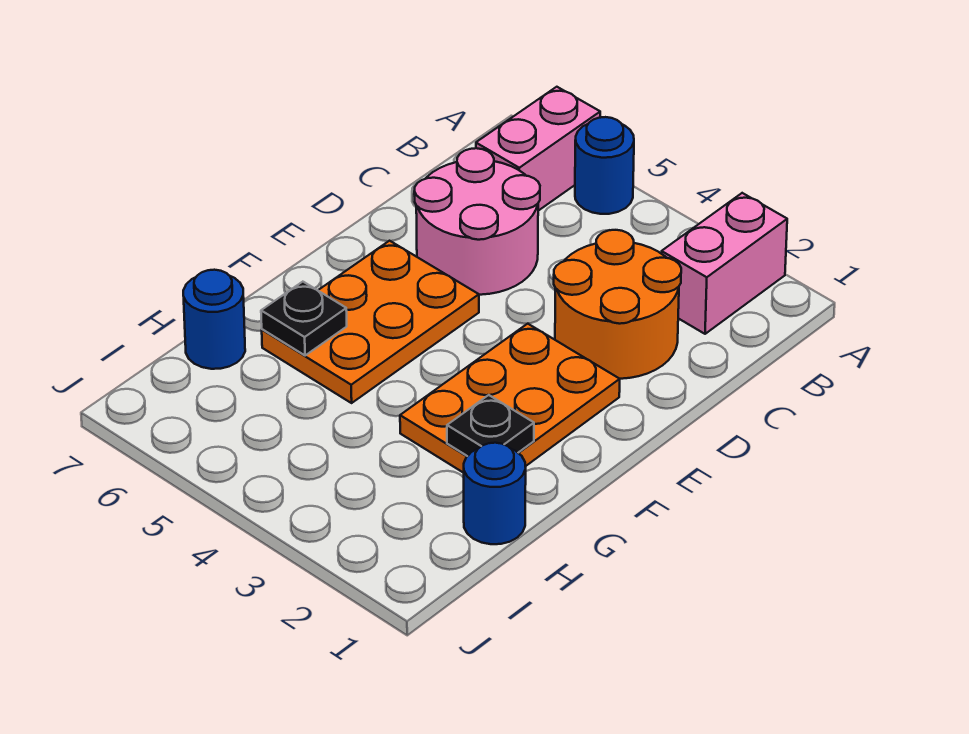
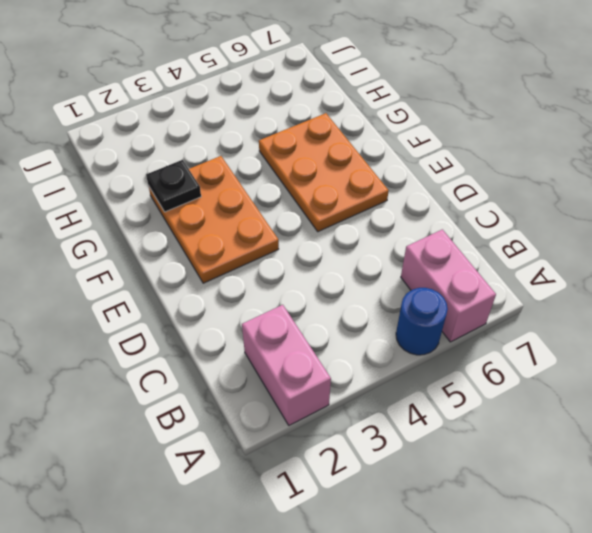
none -> orange round brick C2:D3 level 1
none -> pink round brick C5:D6 level 1

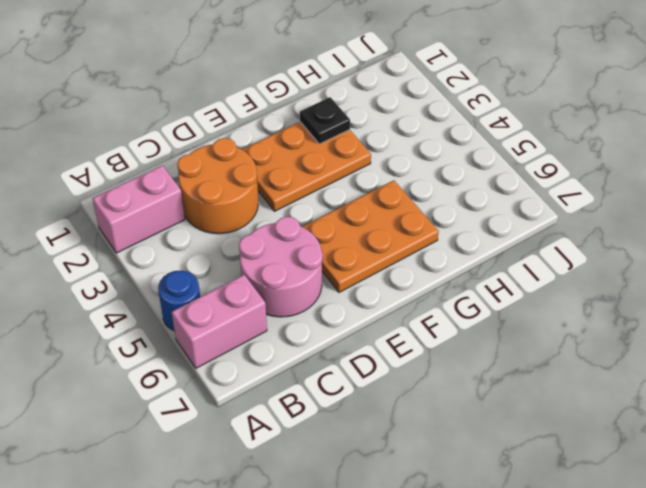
none -> blue round brick H1 level 1
none -> blue round brick H7 level 1

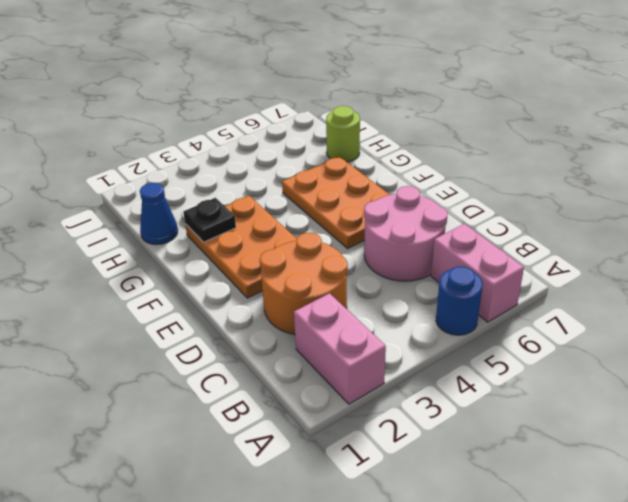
blue cone H1 level 1 -> blue round brick H1 level 1
lime round brick H7 level 1 -> blue round brick H7 level 1
none -> black plate G6 level 2

